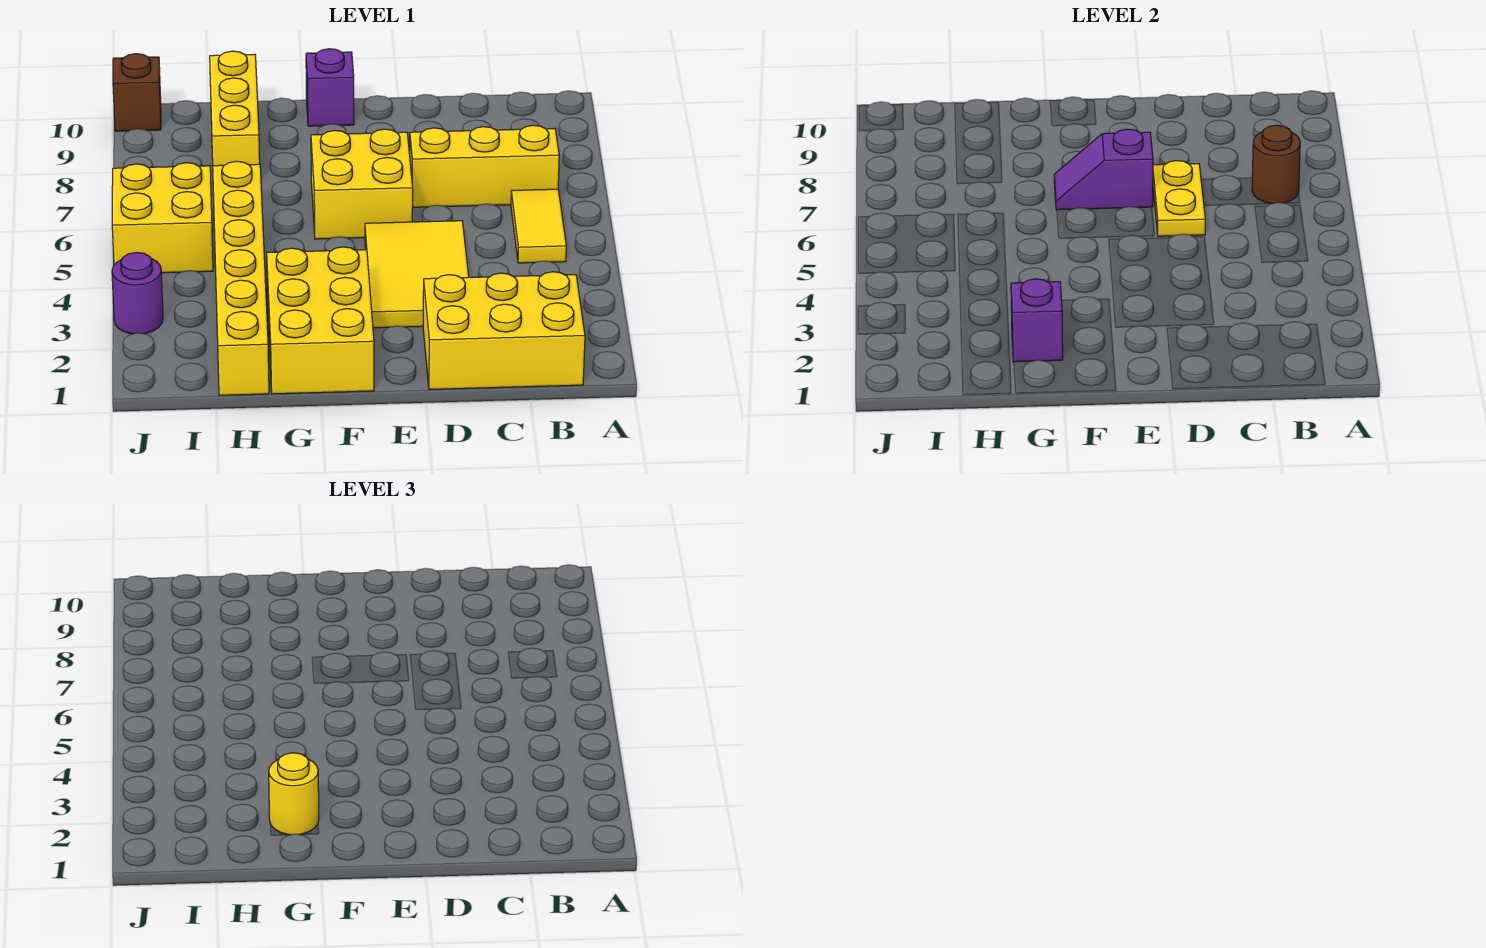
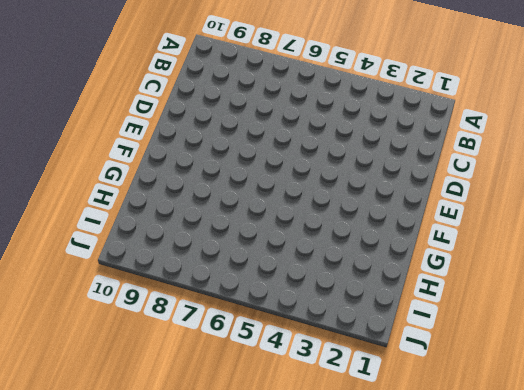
none -> yellow brick B1:D2 level 1
none -> yellow tile B5:B6 level 1
none -> yellow brick B7:D7 level 1

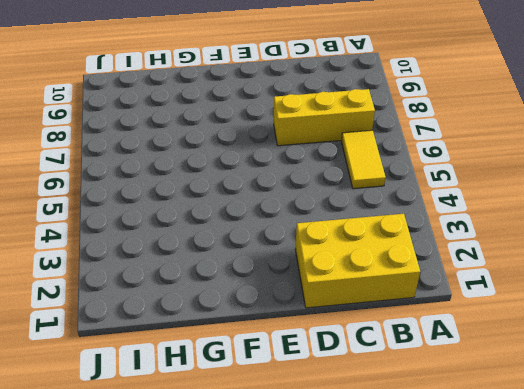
none -> yellow tile D3:E5 level 1
none -> yellow brick E6:F7 level 1
none -> yellow brick F1:G3 level 1

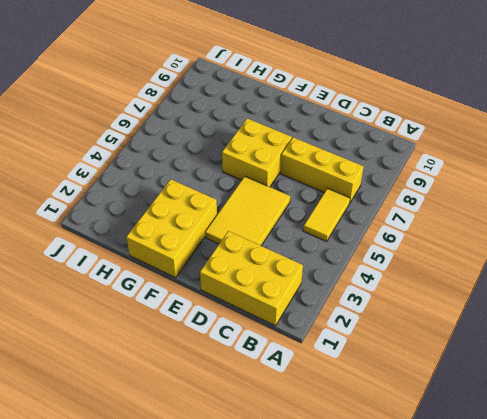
none -> purple brick F10 level 1
none -> yellow brick H1:H6 level 1
none -> yellow brick H8:H10 level 1

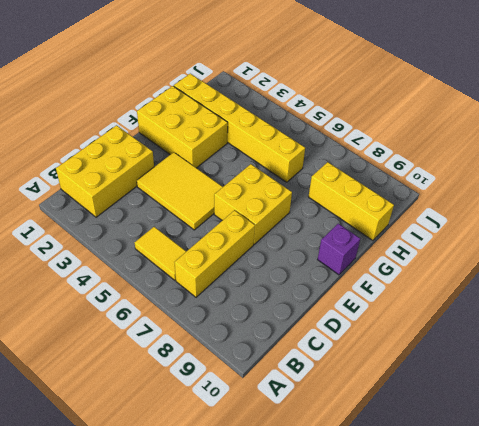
none -> yellow brick I5:J6 level 1
none -> purple round brick J3 level 1
none -> brown brick J10 level 1

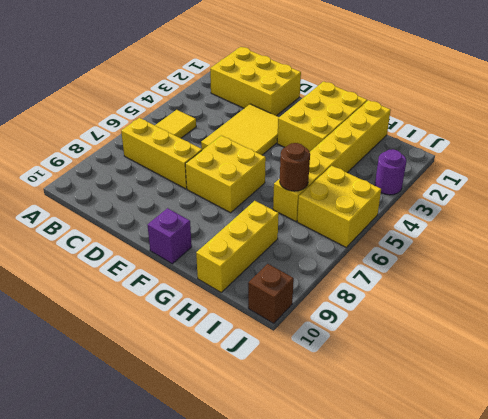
brown round brick H6 level 2 -> brown round brick B7 level 2
none -> yellow plate D6:D7 level 2
none -> purple slope E7:F7 level 2 top E
none -> purple brick G2 level 2

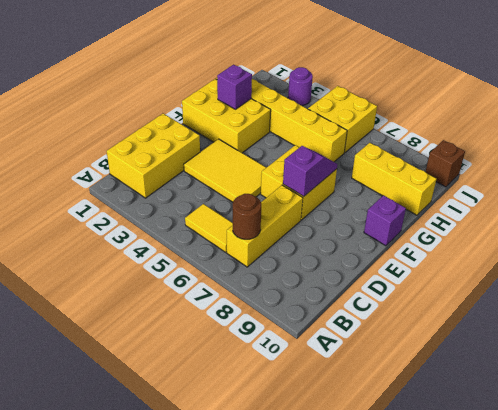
none -> yellow plate D6:D7 level 2
none -> yellow round brick G2 level 3

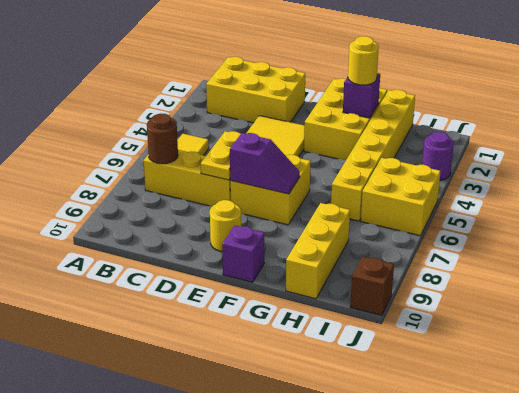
yellow round brick E9 level 1 -> none

